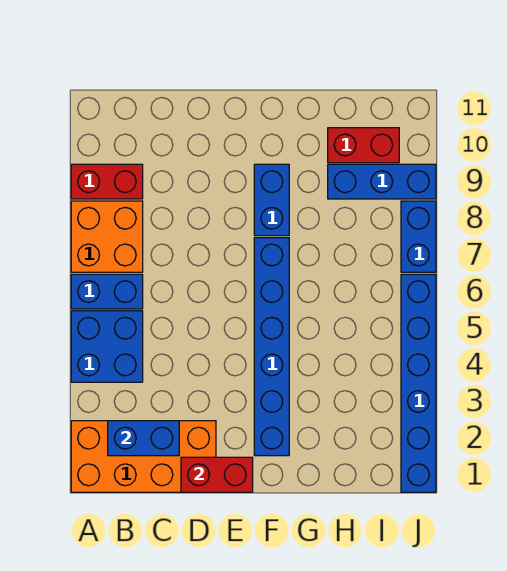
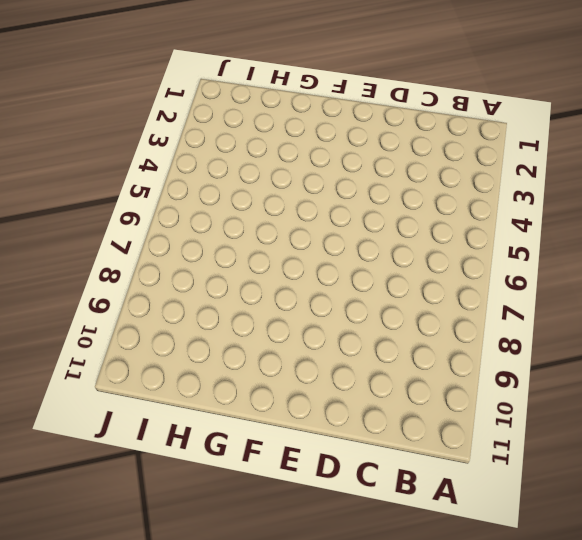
none -> orange brick A1:D2 level 1
none -> blue brick A4:B5 level 1
none -> blue brick A6:B6 level 1

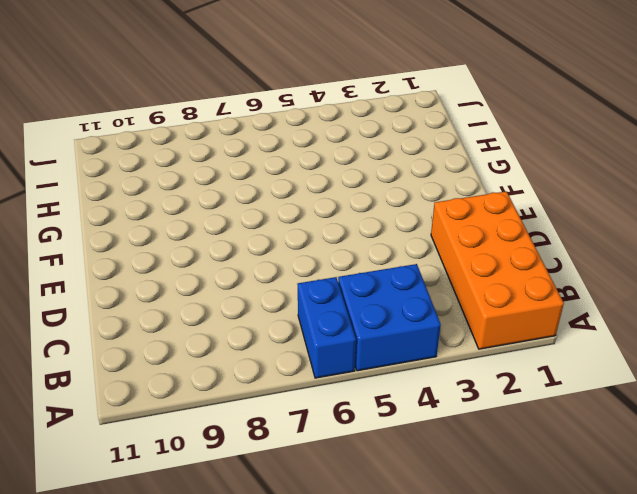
none -> orange brick A7:B8 level 1
none -> red brick A9:B9 level 1
none -> blue brick F2:F7 level 1

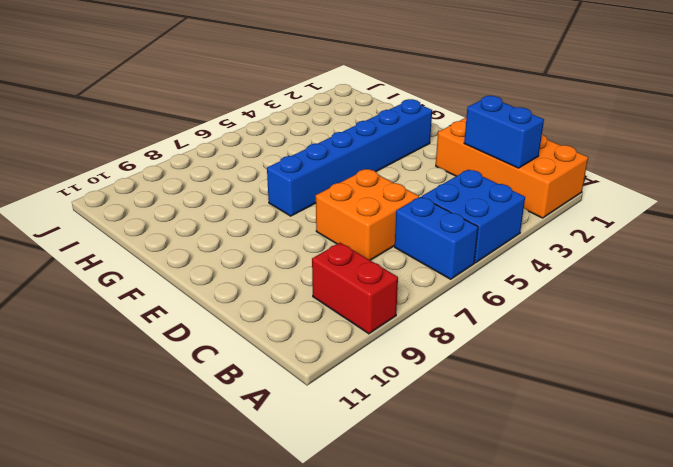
orange brick C6:D7 level 1 -> orange brick A7:B8 level 1
none -> blue brick F8:F9 level 1
none -> blue brick H9:J9 level 1
none -> red brick H10:I10 level 1

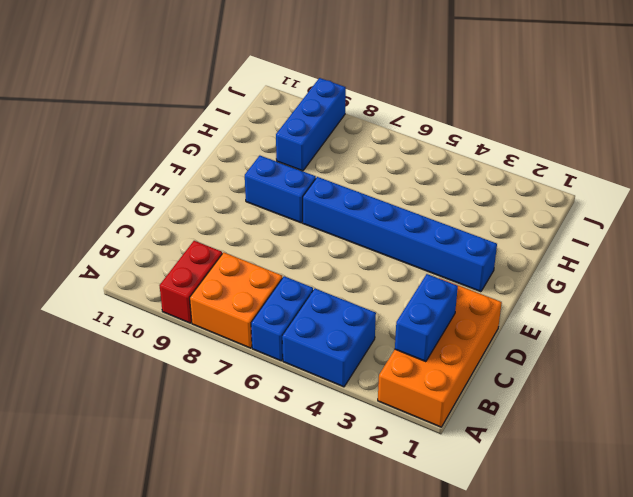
none -> red brick H10:I10 level 1
none -> blue brick J1:J6 level 1
none -> blue brick J7:J8 level 1

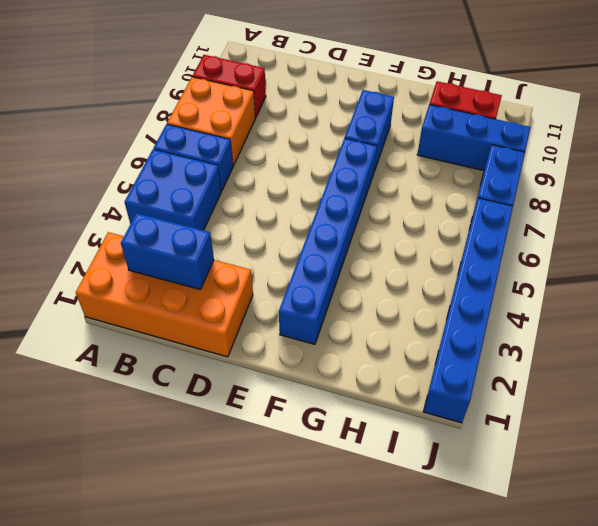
none -> red brick D1:E1 level 2

